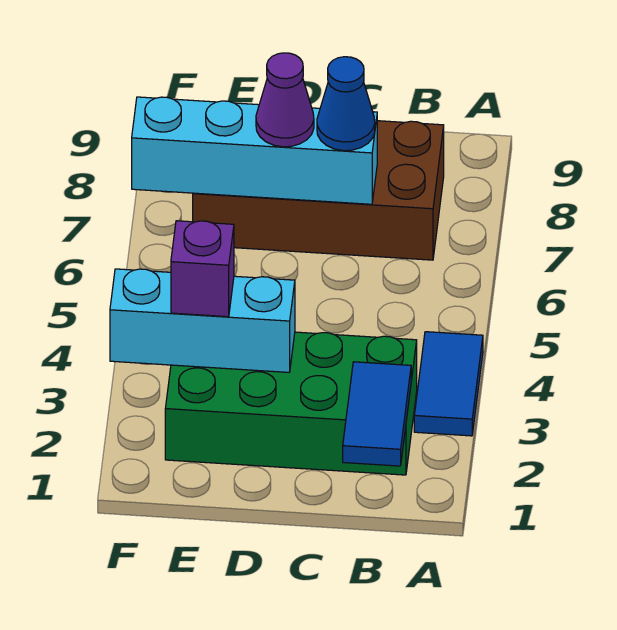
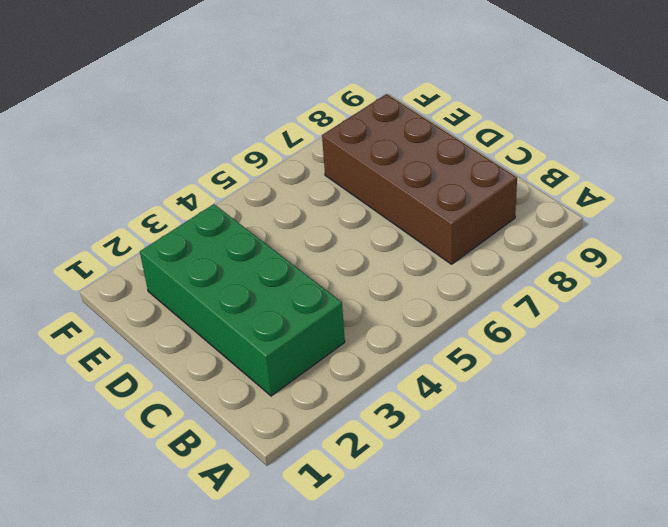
none -> blue tile A3:A4 level 1
none -> blue tile B1:B2 level 2

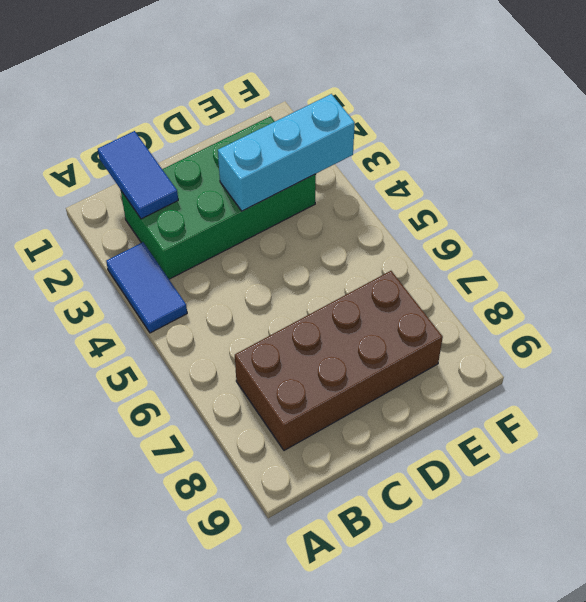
none -> cyan brick C7:F7 level 2
none -> blue cone C7 level 3

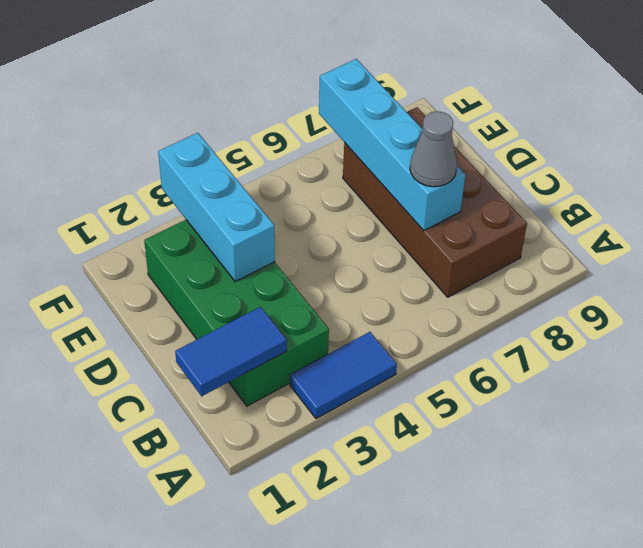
grey cone C7 level 3 -> blue cone C7 level 3
none -> purple cone D7 level 3
none -> purple brick E3 level 3

